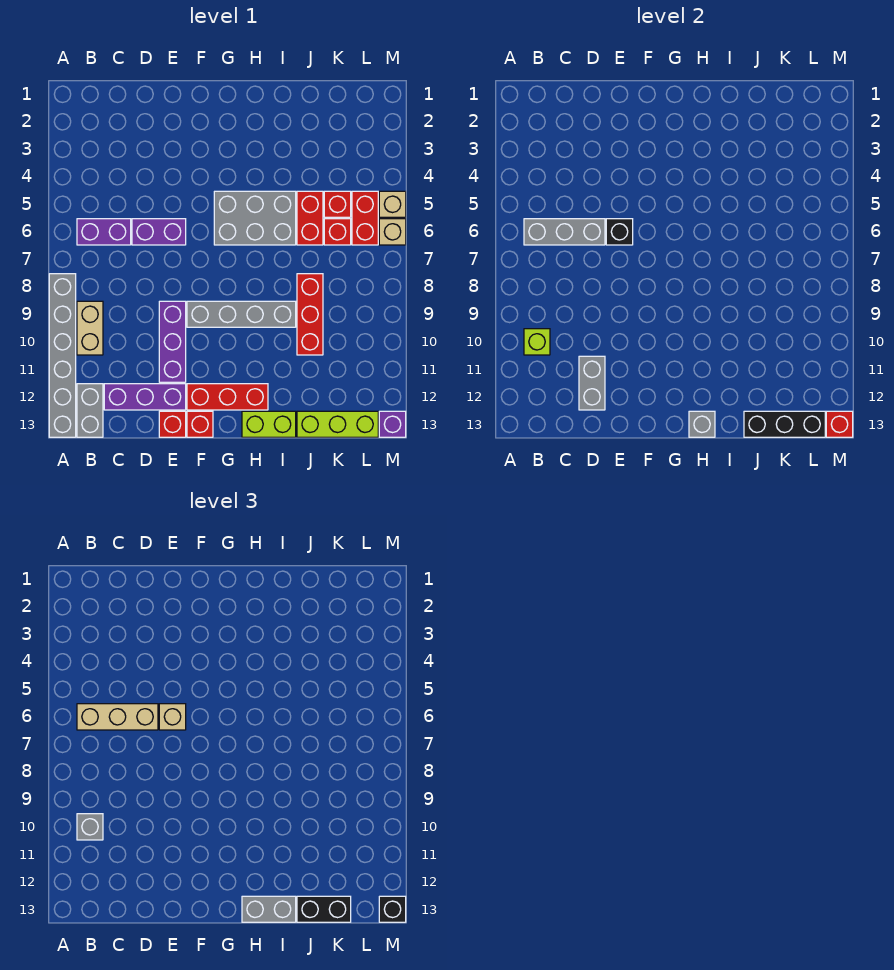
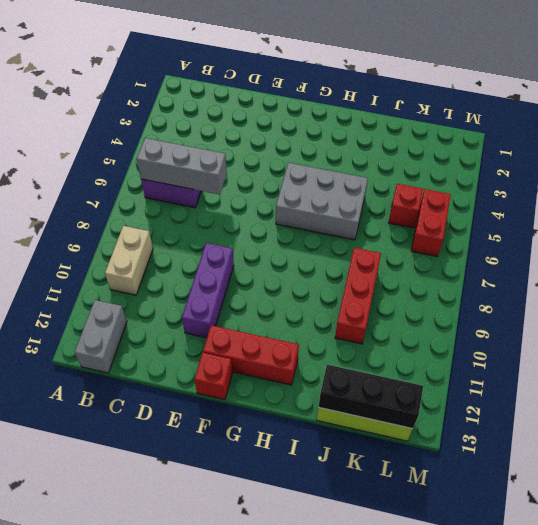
none -> grey brick A8:A13 level 1
none -> purple brick C12:E12 level 1
none -> purple brick D6:E6 level 1
none -> red brick E13 level 1

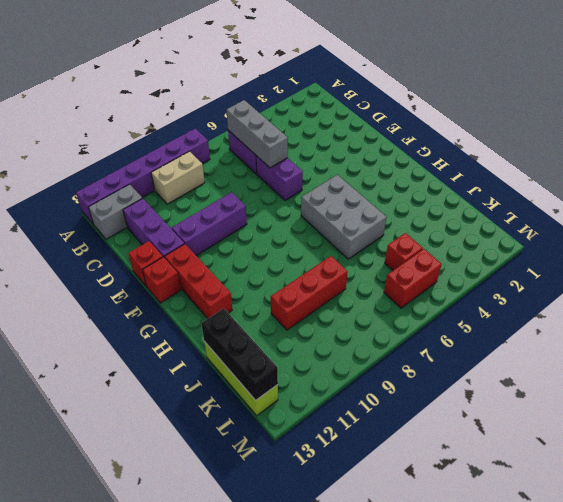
purple brick A8:A13 level 1 -> grey brick A8:A13 level 1
none -> grey brick F9:I9 level 1
none -> lime brick H13:I13 level 1
none -> red brick J5:J6 level 1
none -> red brick K6 level 1

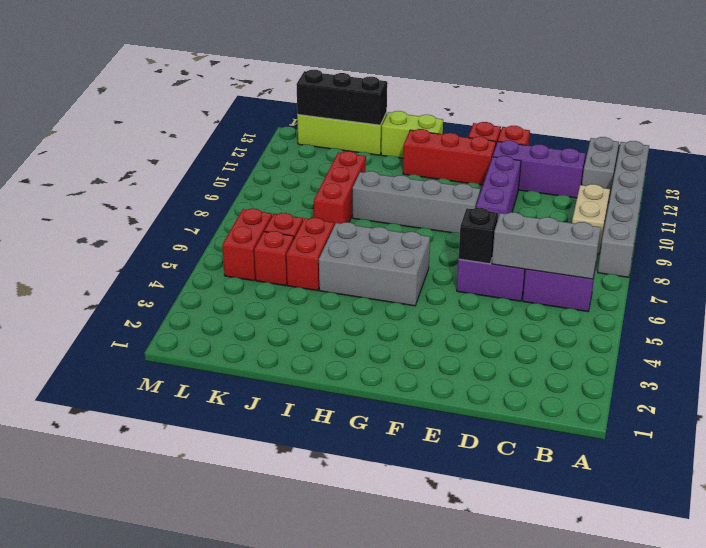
none -> tan brick M5 level 1
none -> tan brick M6 level 1
none -> purple brick M13 level 1
none -> lime brick B10 level 2

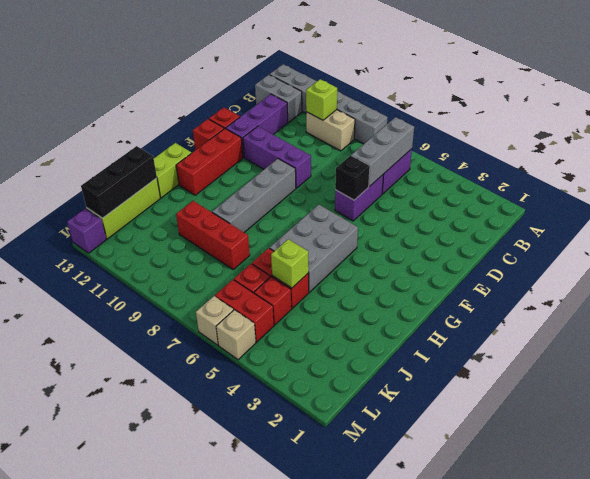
lime brick J5 level 2 -> none
none -> grey brick D11:D12 level 2
none -> grey brick H13 level 2
none -> red brick M13 level 2
none -> tan brick B6:D6 level 3

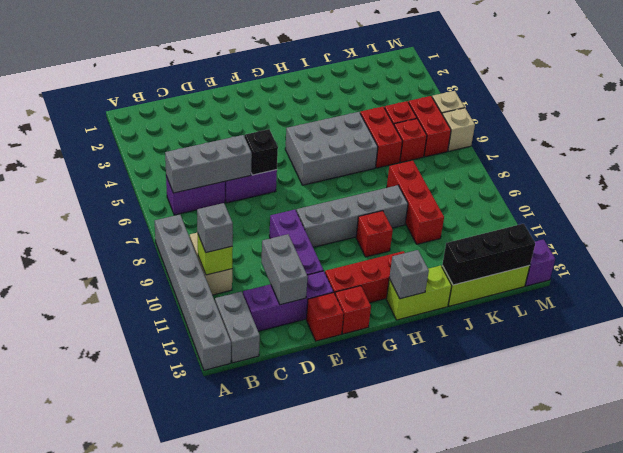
red brick H10 level 1 -> red brick M13 level 2
none -> tan brick B6:D6 level 3
none -> tan brick E6 level 3
none -> grey brick H13:I13 level 3
none -> black brick J13:K13 level 3

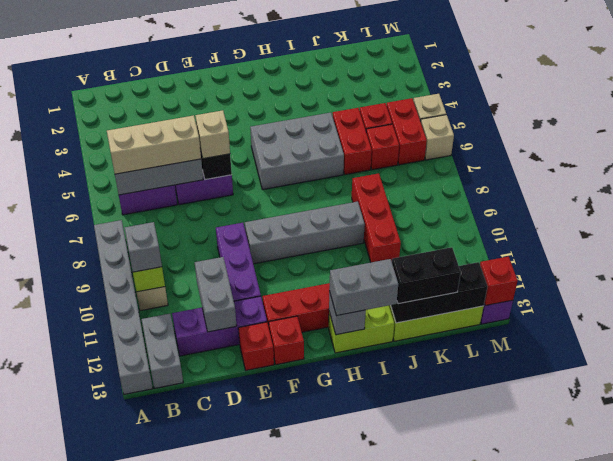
none -> black brick M13 level 3

